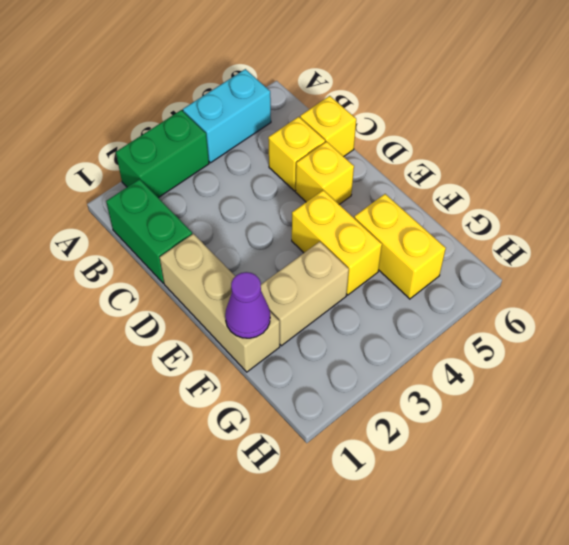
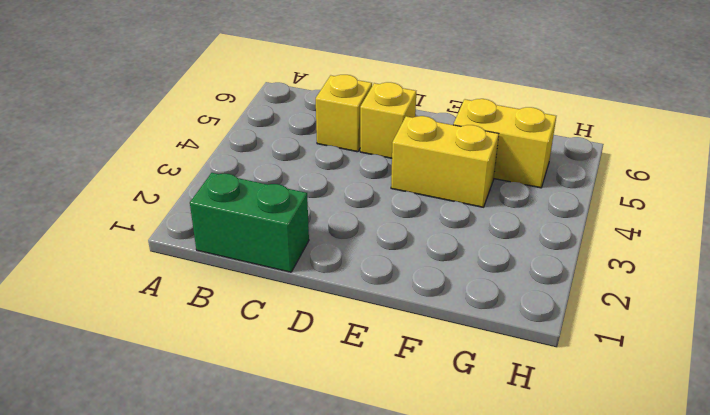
none -> green brick A2:A3 level 1
none -> cyan brick A4:A5 level 1

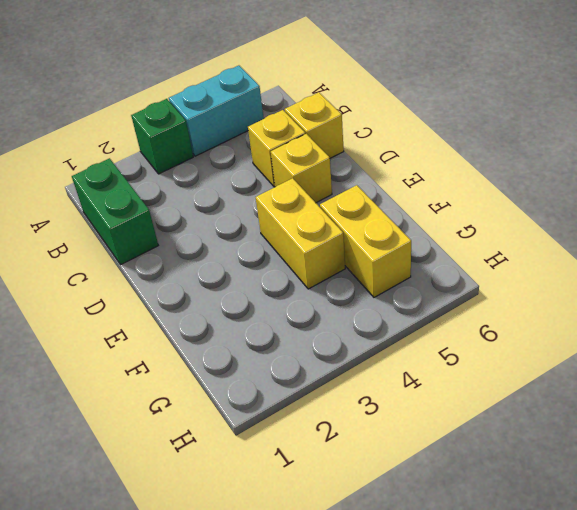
green brick A3 level 1 -> green brick A2:A3 level 1
none -> tan brick D1:F1 level 1
none -> tan brick F2:F3 level 1

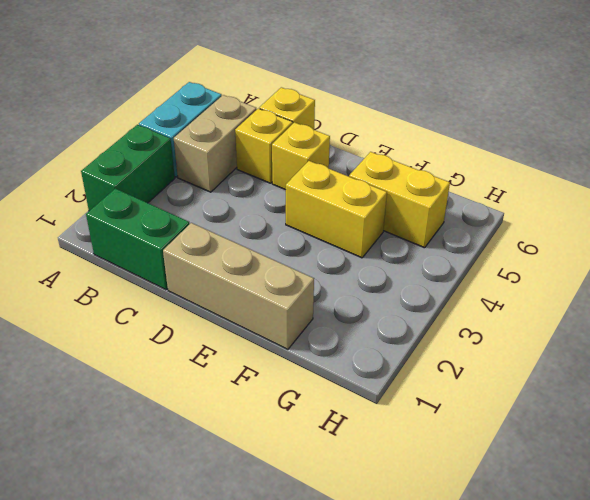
tan brick B4:B5 level 1 -> tan brick F2:F3 level 1
none -> purple cone F1 level 2

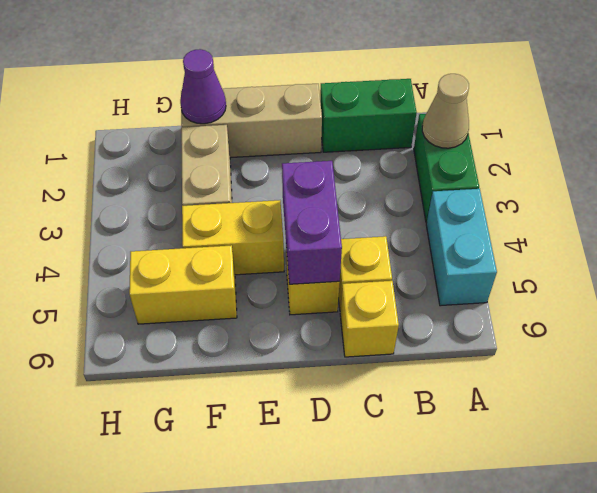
tan cone A2 level 2 -> none
purple brick D4:D5 level 2 -> none

